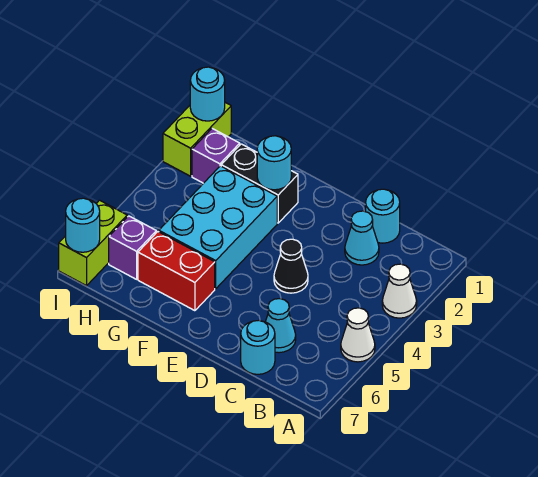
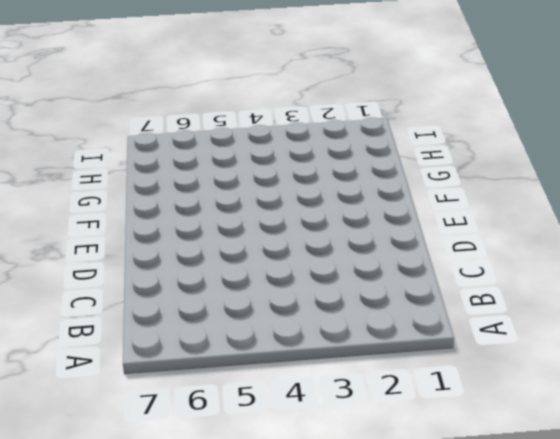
none -> white cone A3 level 1
none -> white cone A5 level 1
none -> cyan round brick C1 level 1

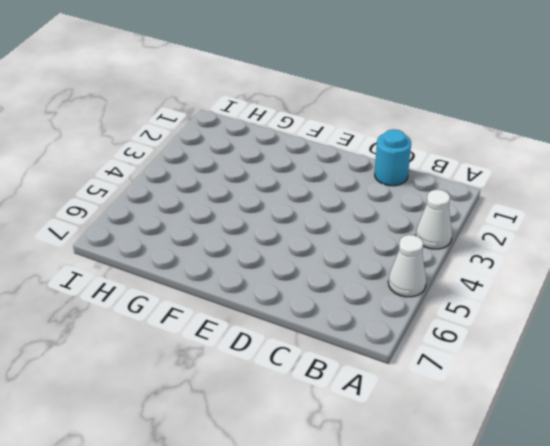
none -> cyan cone C2 level 1
none -> cyan cone C6 level 1
none -> cyan round brick C7 level 1

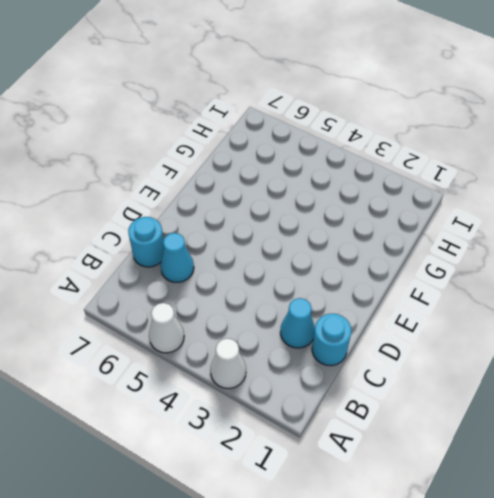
none -> black cone D4 level 1
none -> black brick F2:G2 level 1
none -> cyan brick F3:G5 level 1

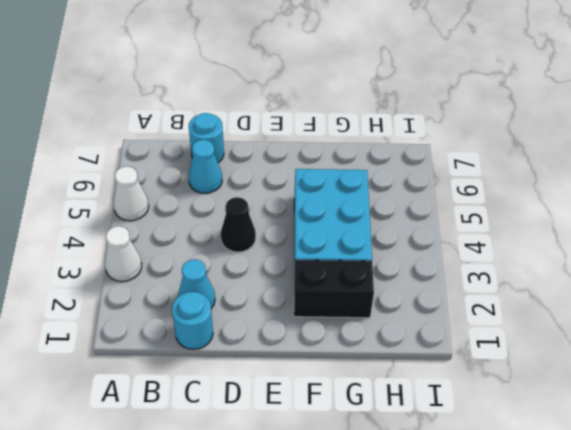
none -> red brick F6:G6 level 1
none -> purple brick H2 level 1
none -> purple brick H6 level 1

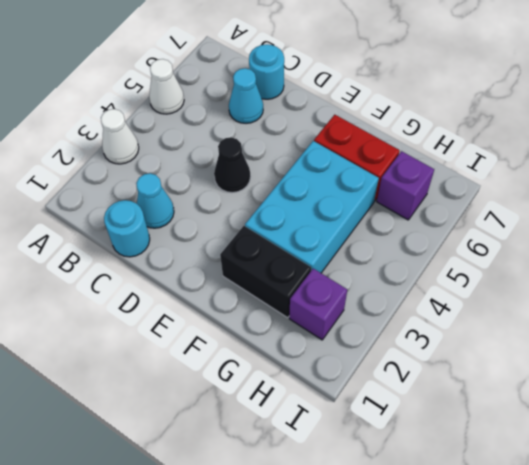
none -> lime brick I1:I2 level 1
none -> lime brick I6:I7 level 1
none -> cyan round brick F2 level 2

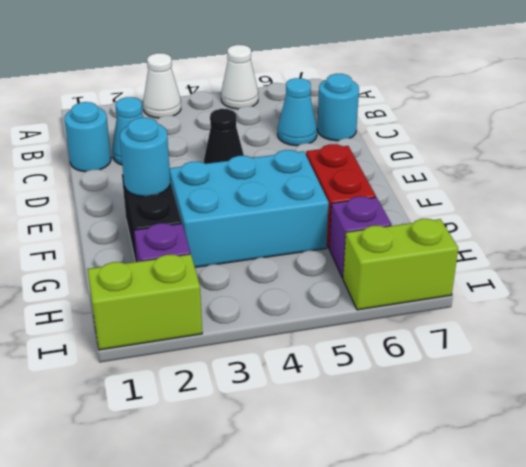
none -> cyan round brick I1 level 2
none -> cyan round brick I7 level 2

